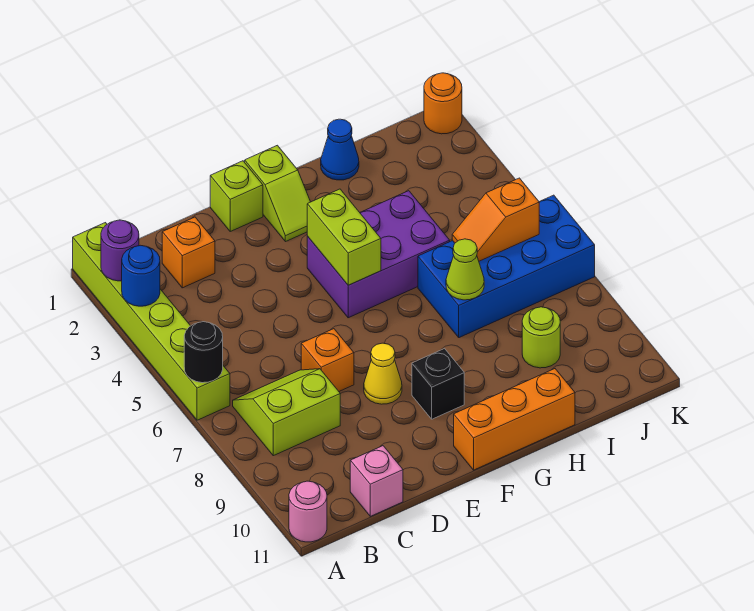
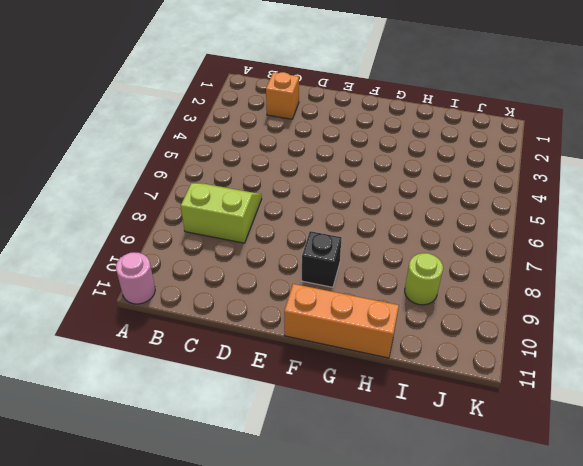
none -> lime brick A1:A6 level 1
none -> pink brick C11 level 1
none -> orange brick D7 level 1

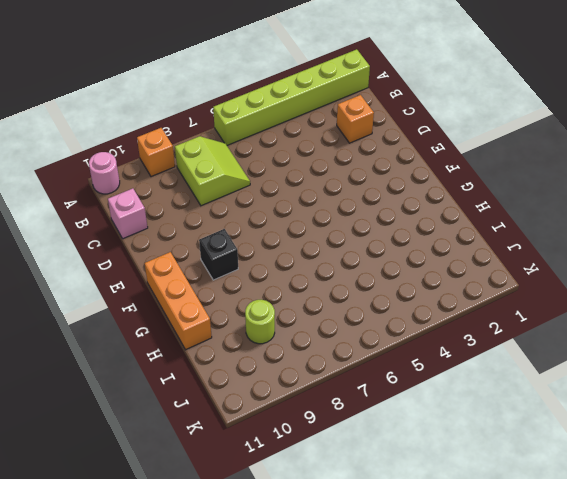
orange brick A9 level 1 -> orange brick D7 level 1
none -> lime brick E1 level 1
none -> yellow cone E8 level 1
none -> lime slope F1:F2 level 1 top 1

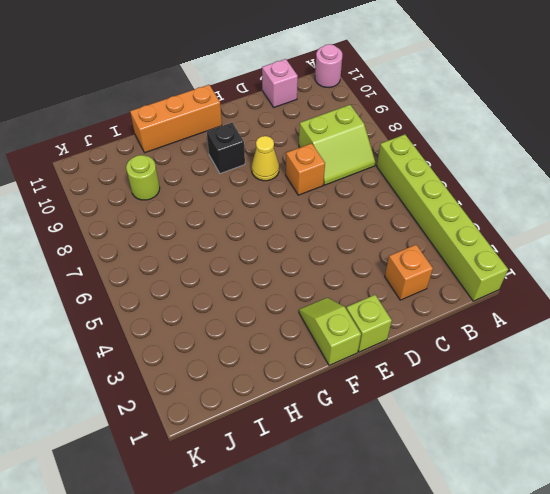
none -> purple brick F4:H5 level 1
none -> blue cone H1 level 1
none -> blue brick H6:K7 level 1

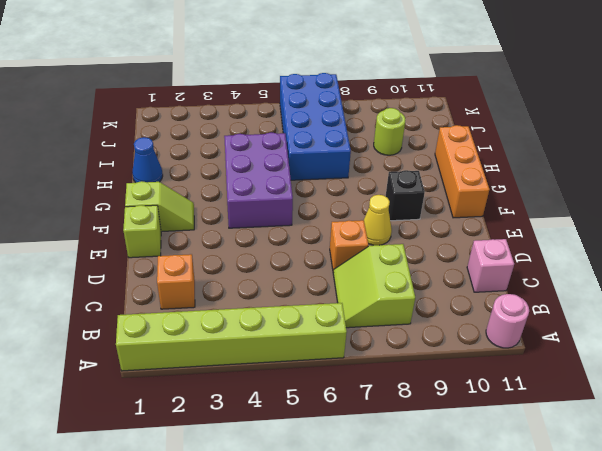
none -> orange round brick K1 level 1
none -> purple round brick A2 level 2
none -> blue round brick A3 level 2

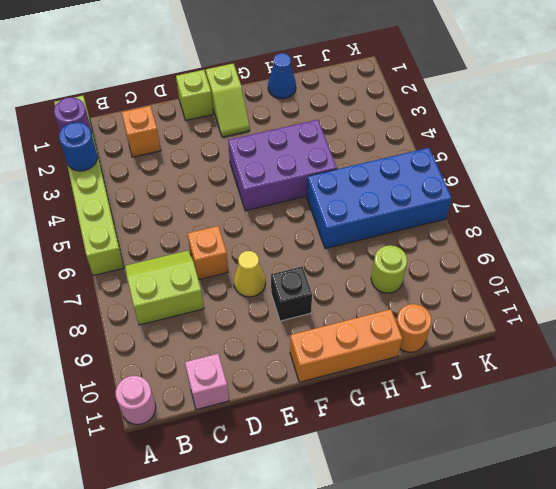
orange round brick I11 level 1 -> orange round brick K1 level 1
none -> black round brick A6 level 2
none -> lime brick F4:F5 level 2
none -> lime cone H7 level 2

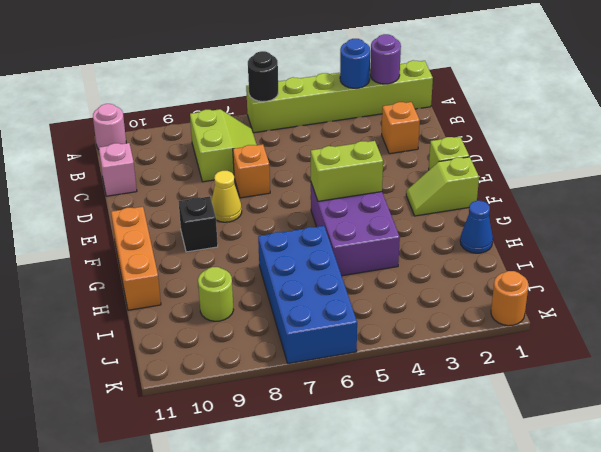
none -> lime cone H7 level 2
none -> orange slope I6:J6 level 2 top J

